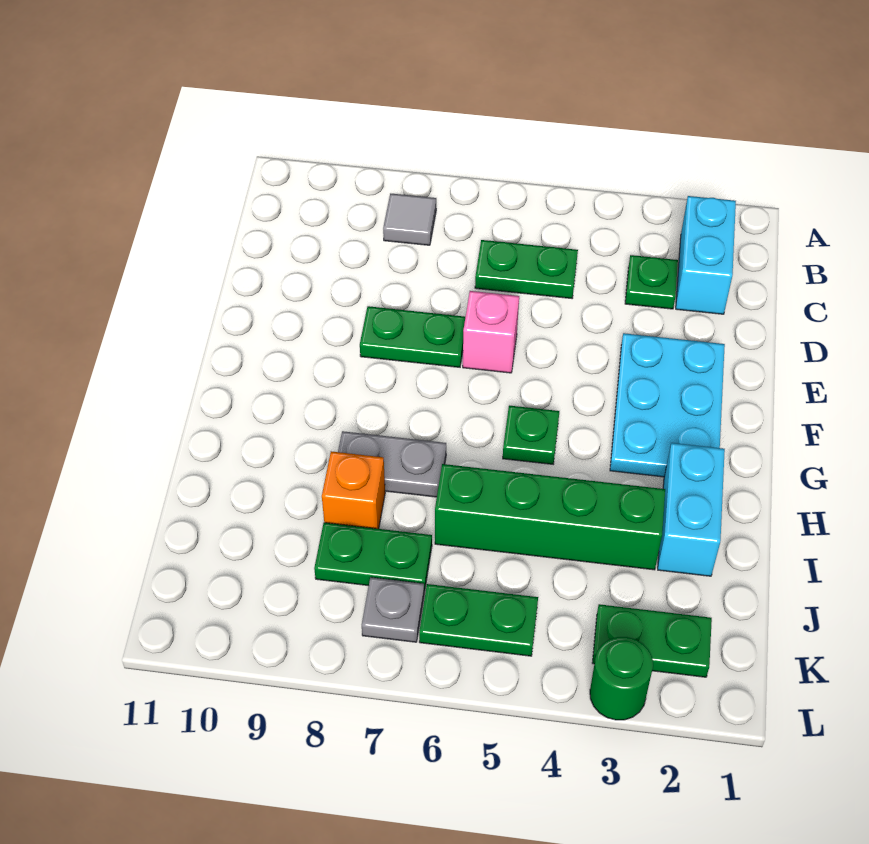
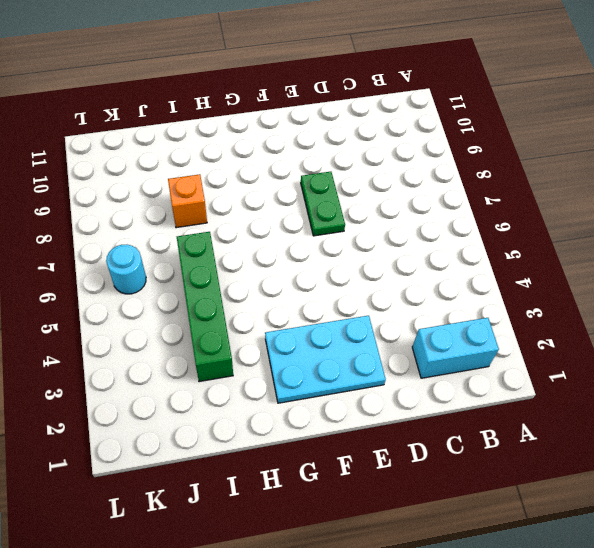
cyan round brick K6 level 1 -> green plate K5:K6 level 1
none -> grey tile B8 level 1
none -> green plate C3 level 1
none -> green plate C5:C6 level 1

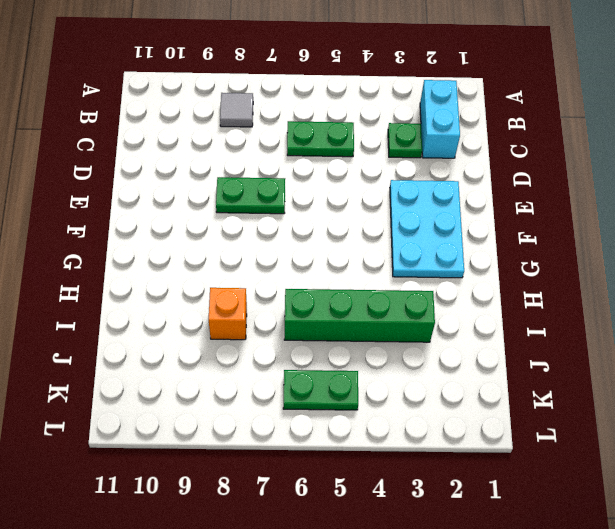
none -> pink brick E6 level 1
none -> green plate G5 level 1
none -> cyan brick H2:I2 level 1

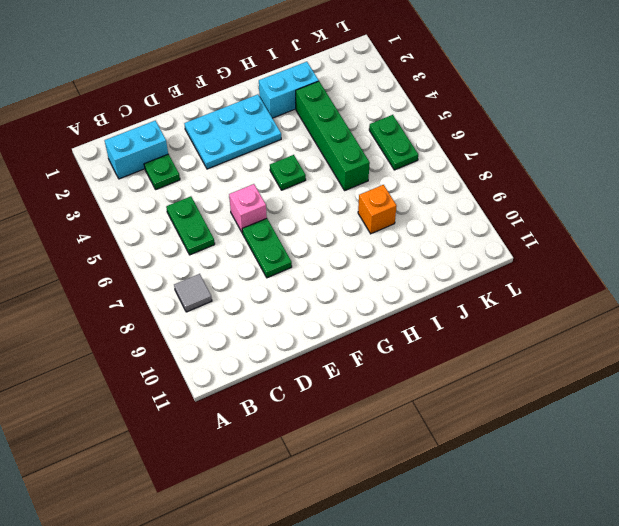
none -> grey plate H7:H8 level 1
none -> green plate J7:J8 level 1
none -> green plate K2:K3 level 1

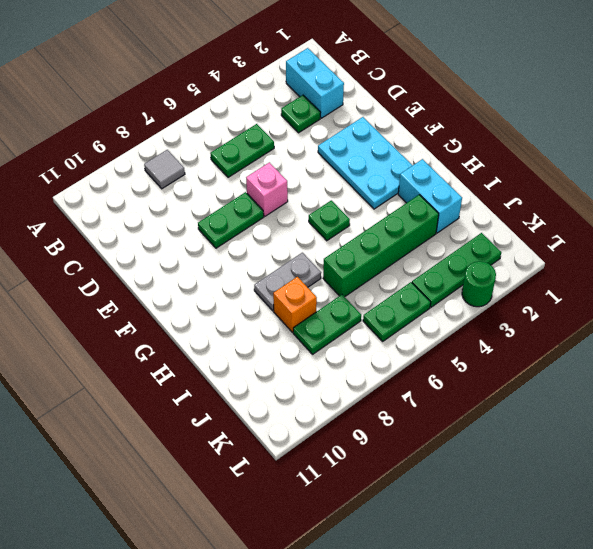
green plate K2:K4 level 1 -> green plate K2:K3 level 1
none -> grey plate K7 level 1

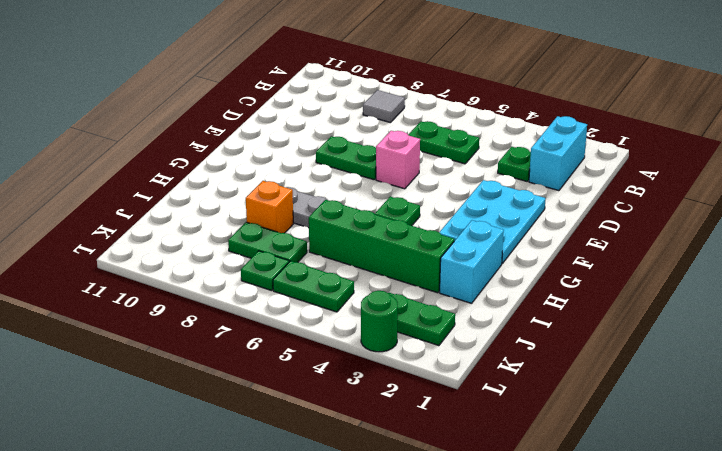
green plate K7 level 1 -> grey plate K7 level 1

